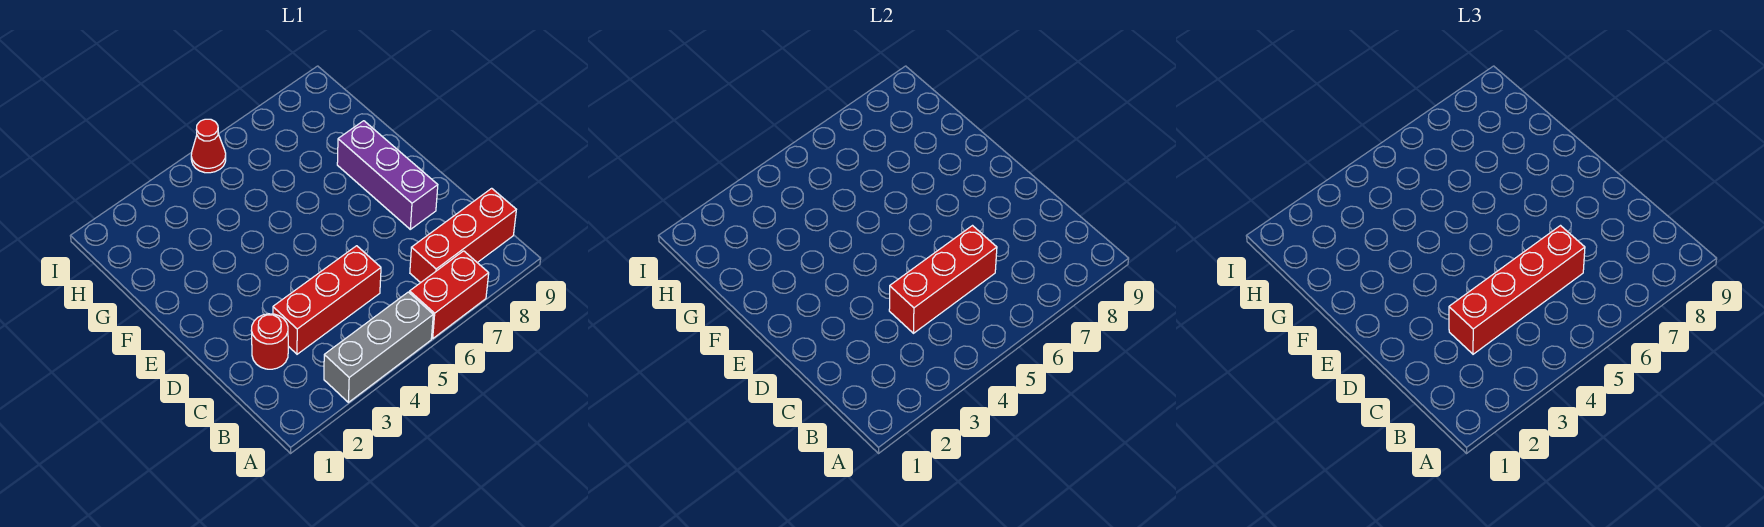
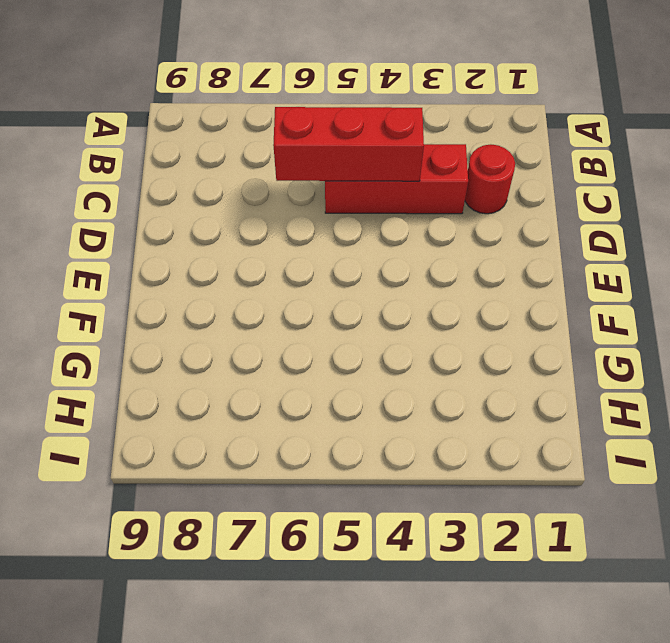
none -> grey brick A3:A5 level 1
none -> red brick A6:A7 level 1

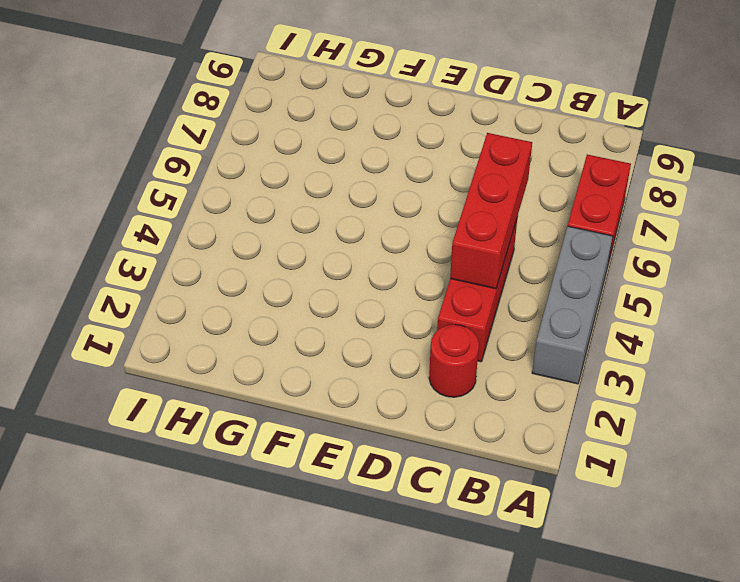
none -> red brick B7:B9 level 1
none -> purple brick D8:F8 level 1

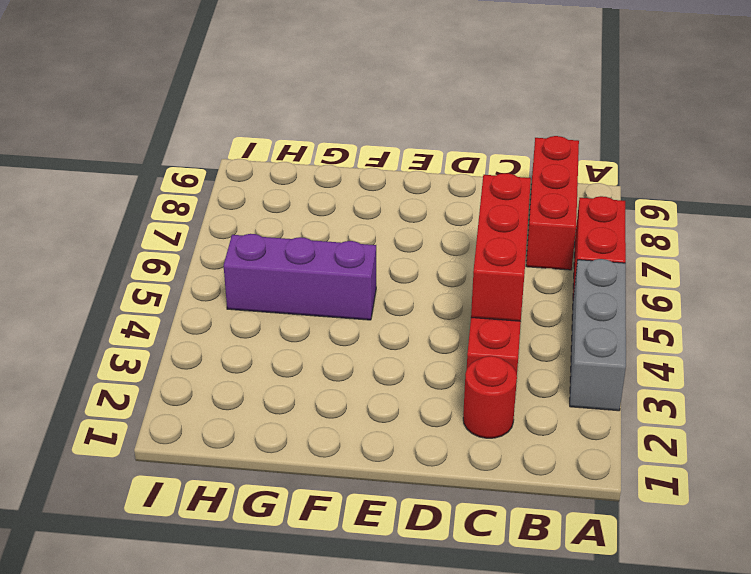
purple brick F5:H5 level 1 -> purple brick D8:F8 level 1
none -> red cone I5 level 1
none -> red brick C3:C6 level 3

